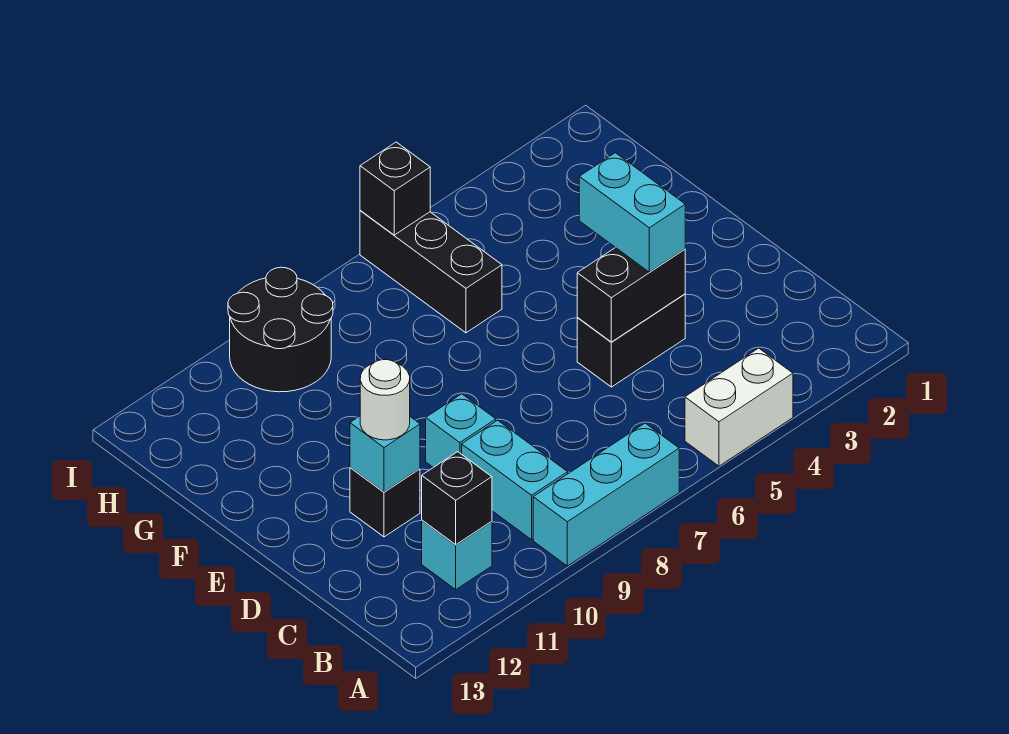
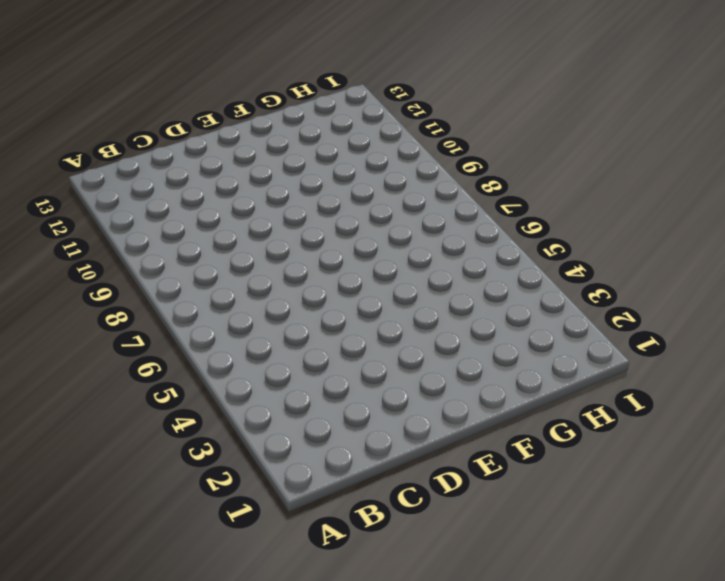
none -> white brick A4:A5 level 1
none -> cyan brick A7:A9 level 1
none -> cyan brick B9:C9 level 1

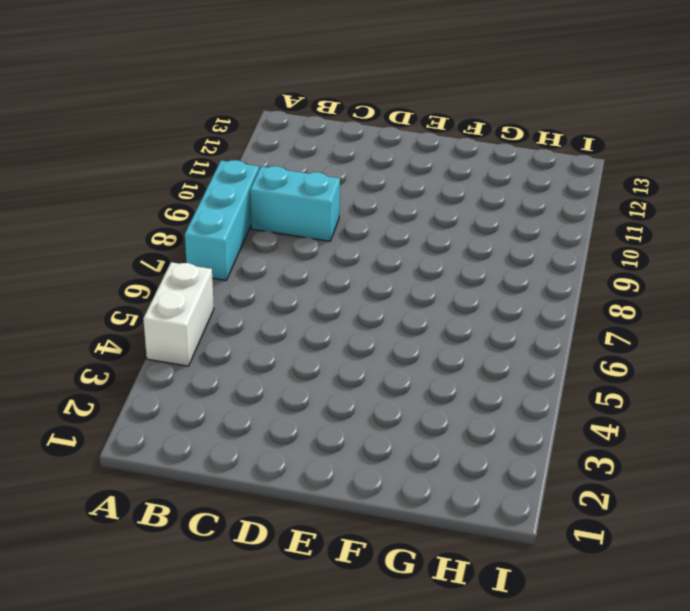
none -> cyan brick B11 level 1
none -> black brick D4:D5 level 1
none -> cyan brick D9 level 1

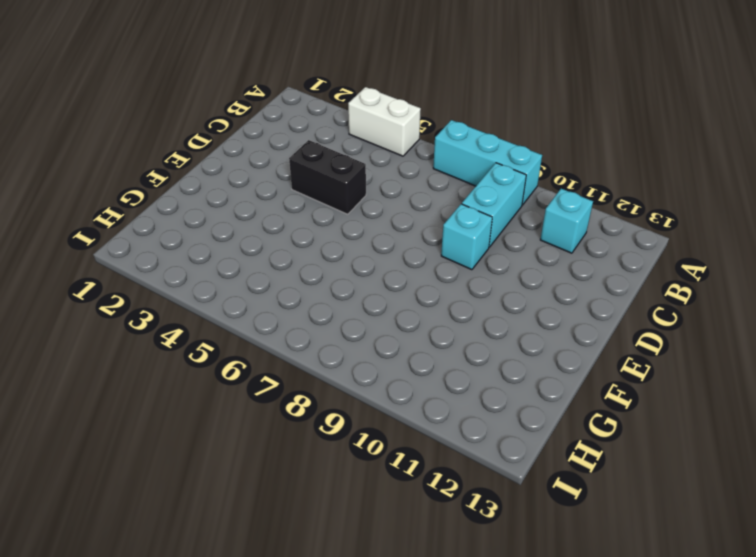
none -> black brick D11 level 1
none -> black brick G6:I6 level 1
none -> black round brick H9:I10 level 1

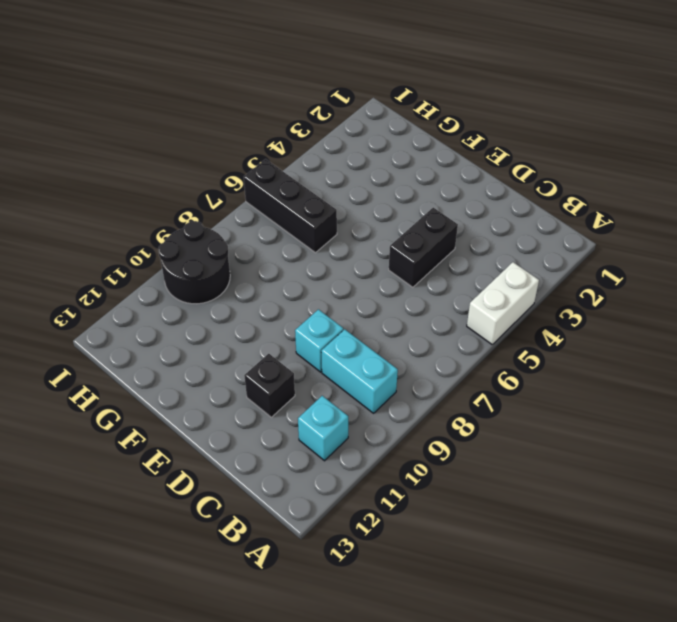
none -> cyan brick A7:A9 level 1
none -> black brick B11 level 2
none -> black brick D4:D5 level 2

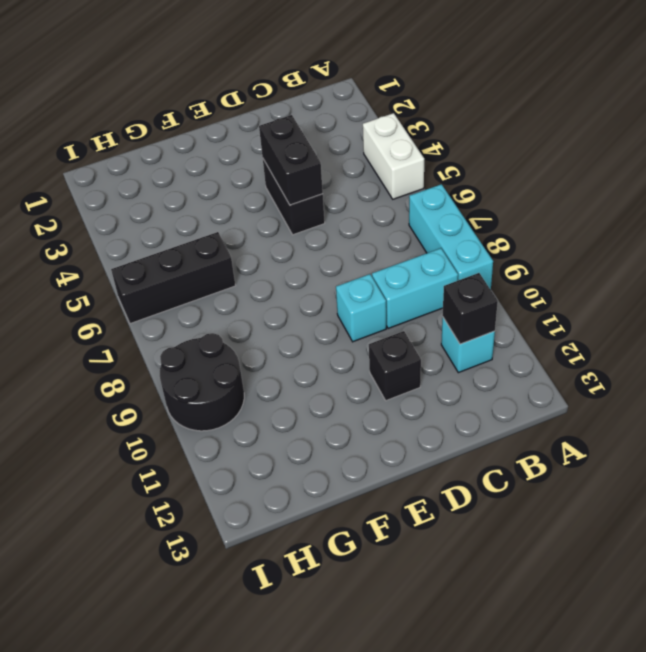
none -> cyan brick D11 level 2
none -> black brick I6 level 2
none -> cyan brick D4:E4 level 3

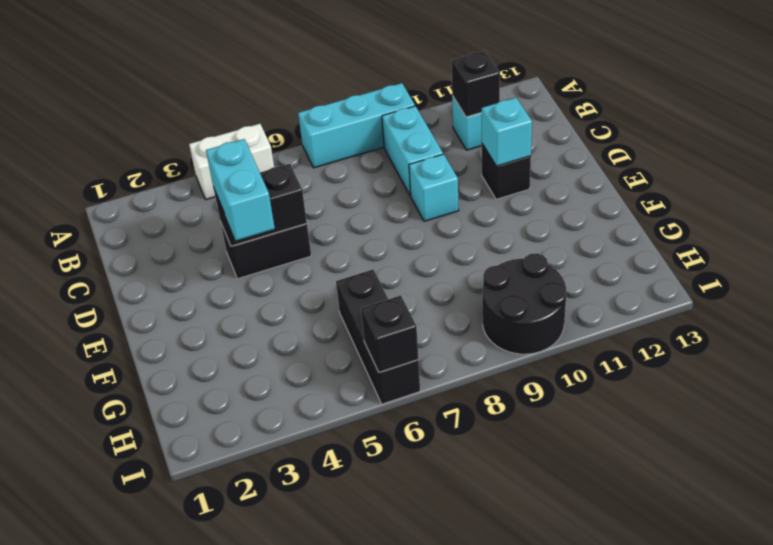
none -> white round brick D11 level 3

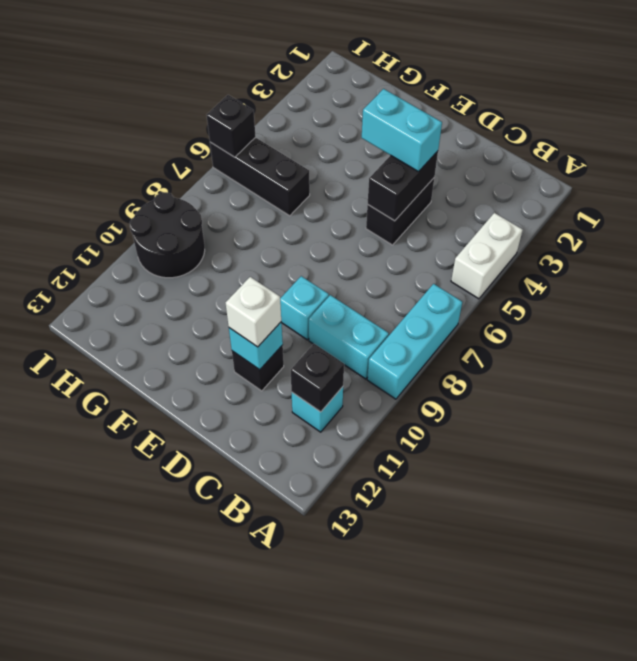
white brick D11 level 3 -> white round brick D11 level 3

